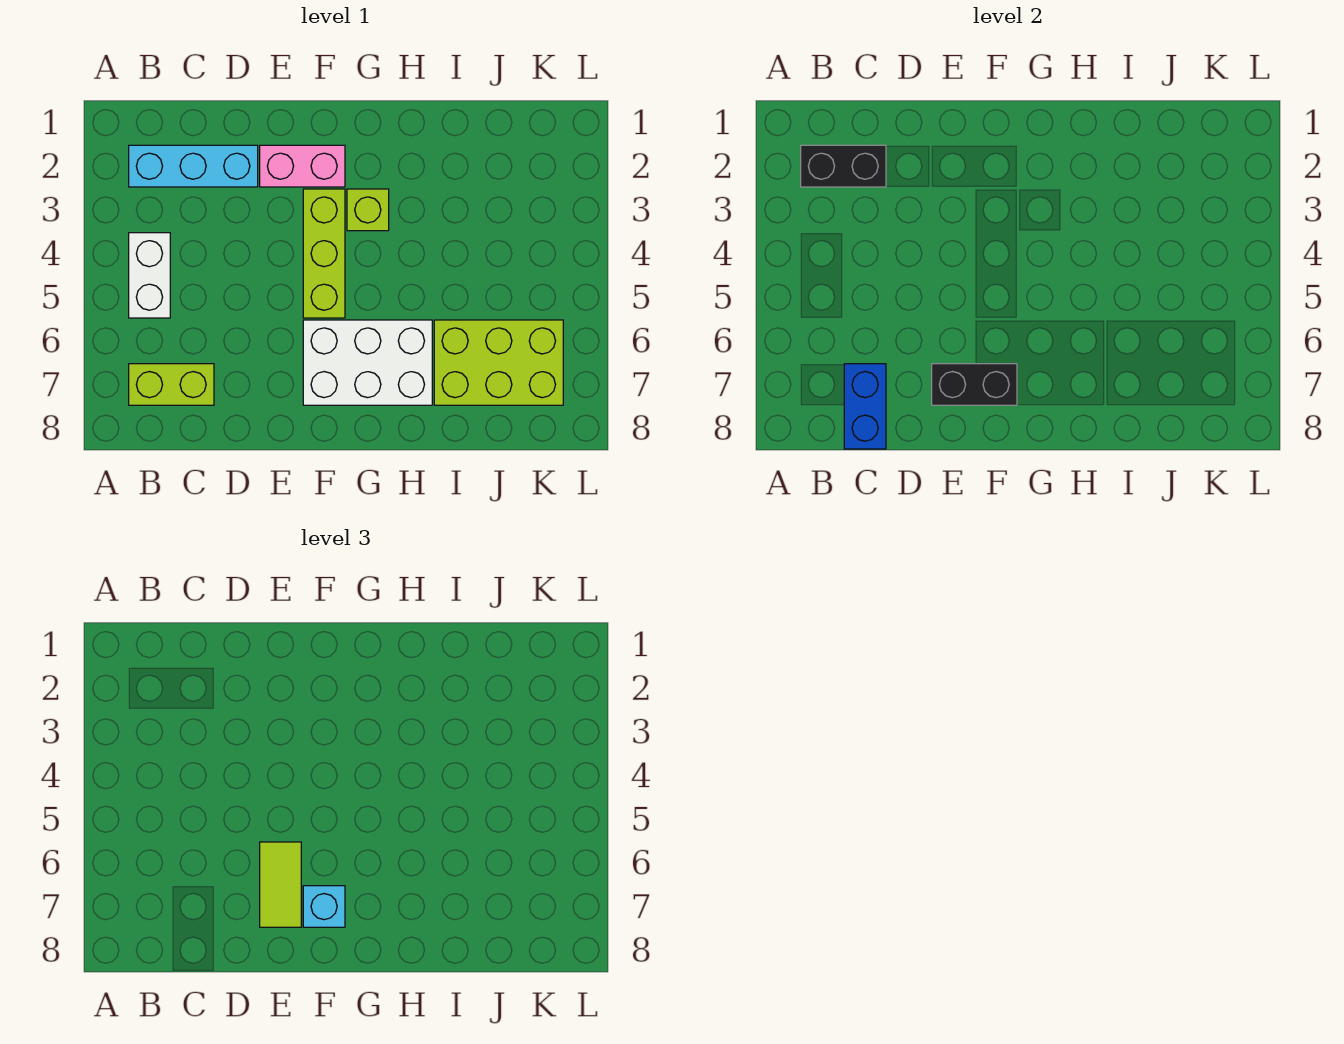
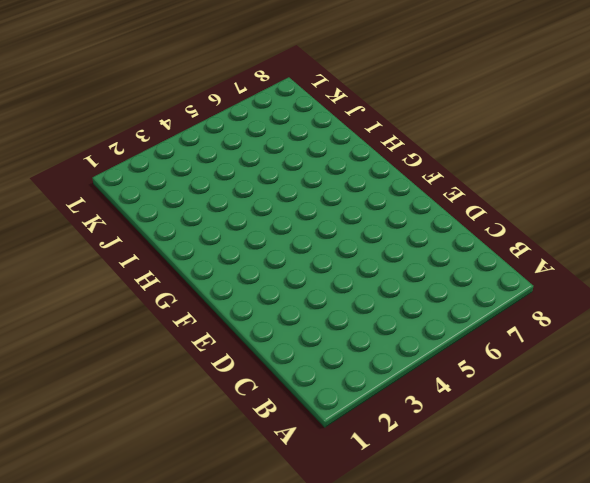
none -> cyan brick B2:D2 level 1
none -> white brick B4:B5 level 1
none -> lime brick B7:C7 level 1

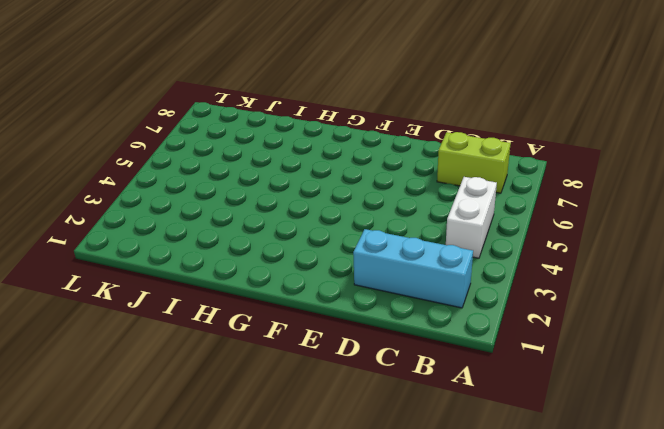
none -> pink brick E2:F2 level 1
none -> lime brick F3:F5 level 1
none -> white brick F6:H7 level 1

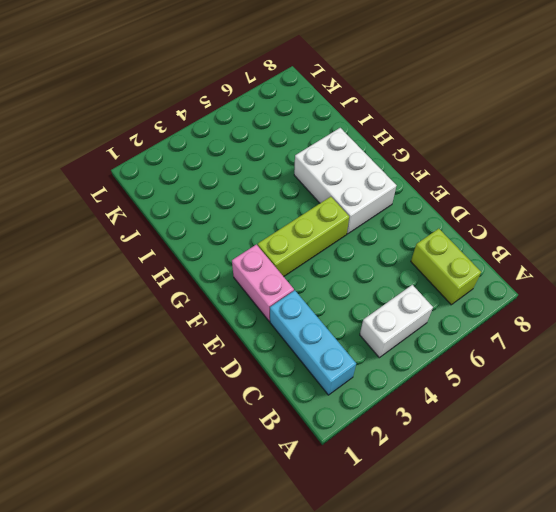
none -> lime brick G3 level 1
none -> lime brick I6:K7 level 1
none -> black brick B2:C2 level 2

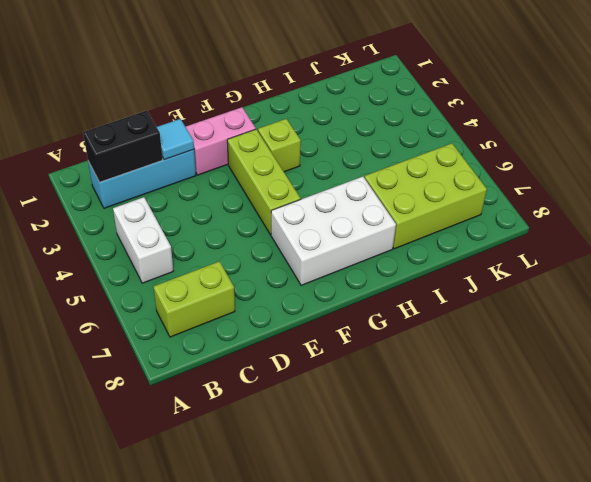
cyan tile D2 level 2 -> none
none -> blue brick C7:C8 level 2
none -> black brick E7:F7 level 2
none -> lime tile E6:E7 level 3

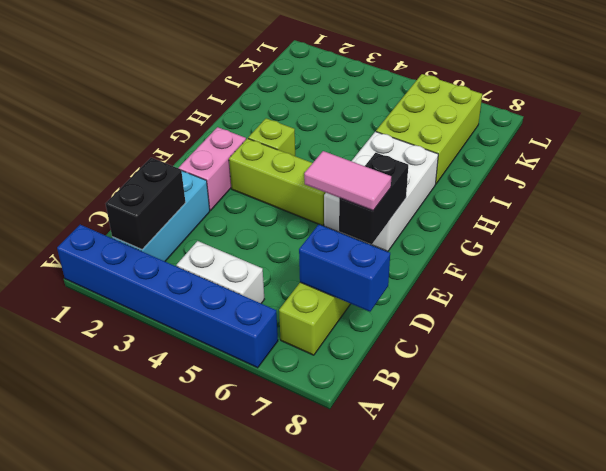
blue brick A1:A6 level 1 -> none
pink tile E6:E7 level 3 -> lime tile E6:E7 level 3
none -> cyan brick F7 level 3

